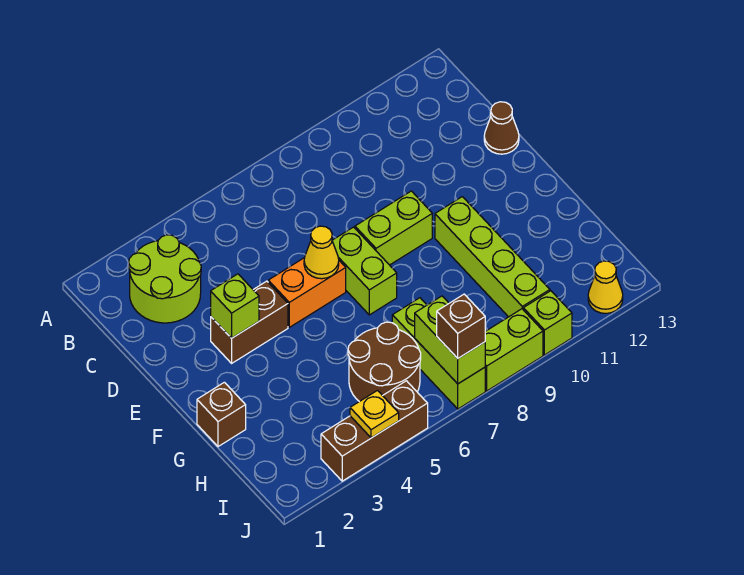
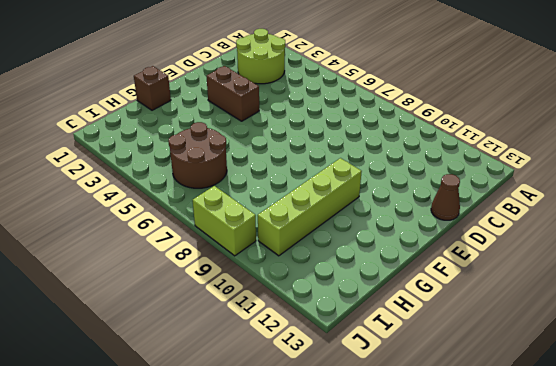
none -> orange brick E5:E6 level 1
none -> lime brick E7:F7 level 1
none -> lime brick E8:E9 level 1

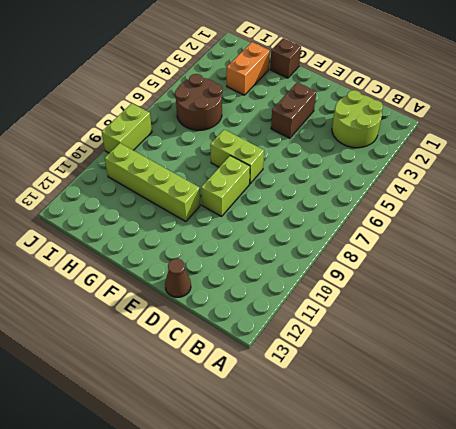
orange brick H2:H3 level 1 -> orange brick E5:E6 level 1
none -> lime brick H7:J7 level 1
none -> brown brick J3:J5 level 1
none -> lime brick J10 level 1

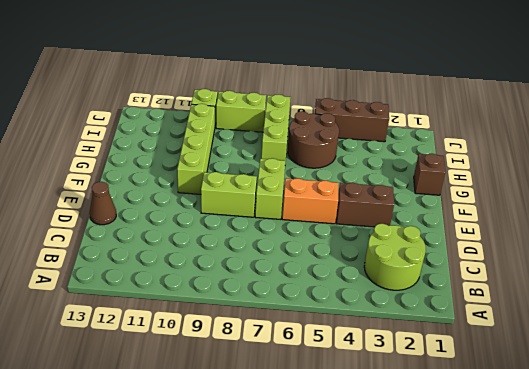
none -> yellow cone J12 level 1
none -> lime brick E3 level 2
none -> yellow cone E6 level 2

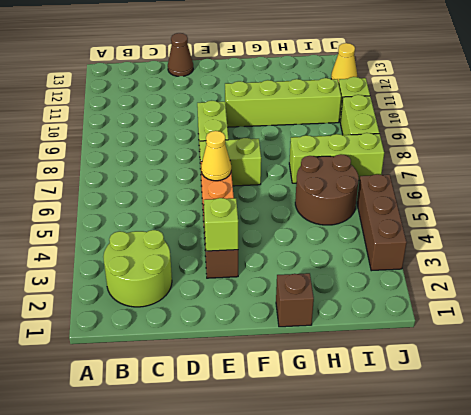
none -> lime brick I7:J7 level 2
none -> yellow plate J4 level 2
none -> brown brick J7 level 3

